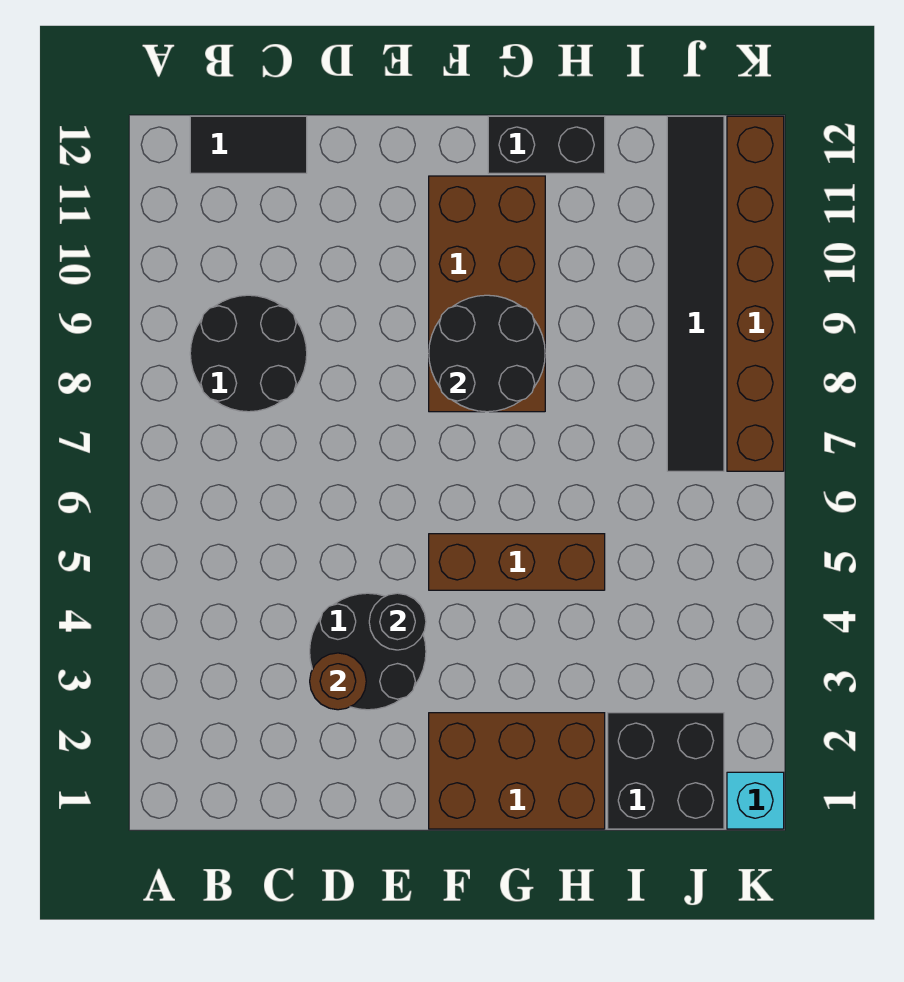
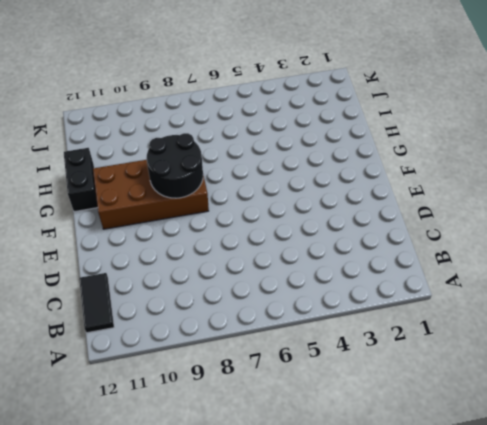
none -> black round brick B8:C9 level 1
none -> black round brick D3:E4 level 1
none -> brown brick F1:H2 level 1

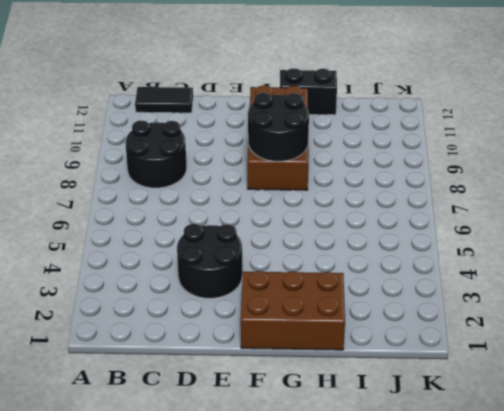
none -> brown brick F5:H5 level 1
none -> black brick I1:J2 level 1
none -> black tile J7:J12 level 1

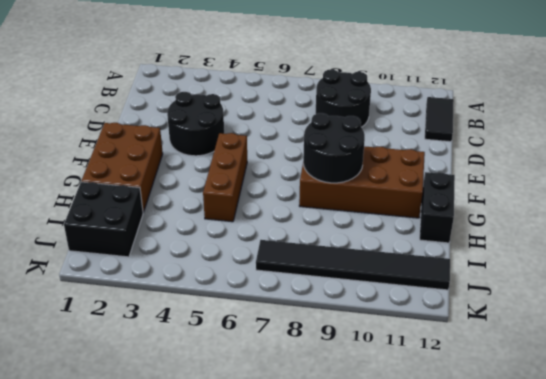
none -> cyan brick K1 level 1
none -> brown brick K7:K12 level 1
none -> brown round brick D3 level 2

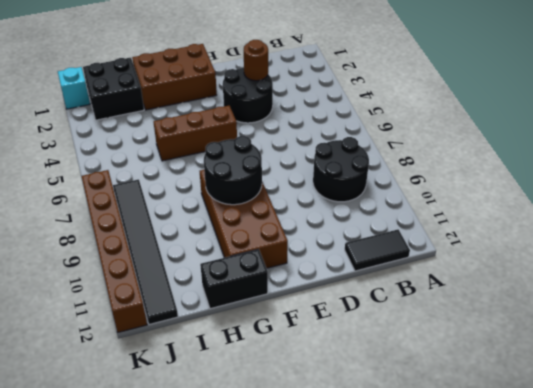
none -> black round brick E4 level 2

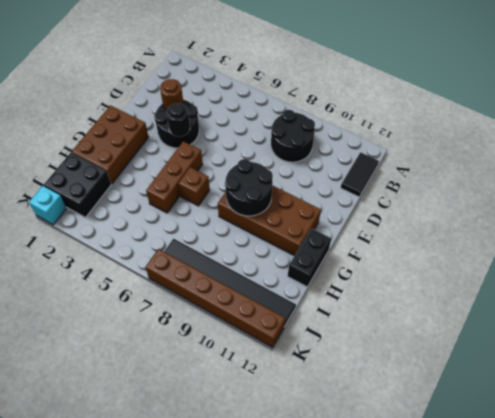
brown brick G6 level 1 -> none

